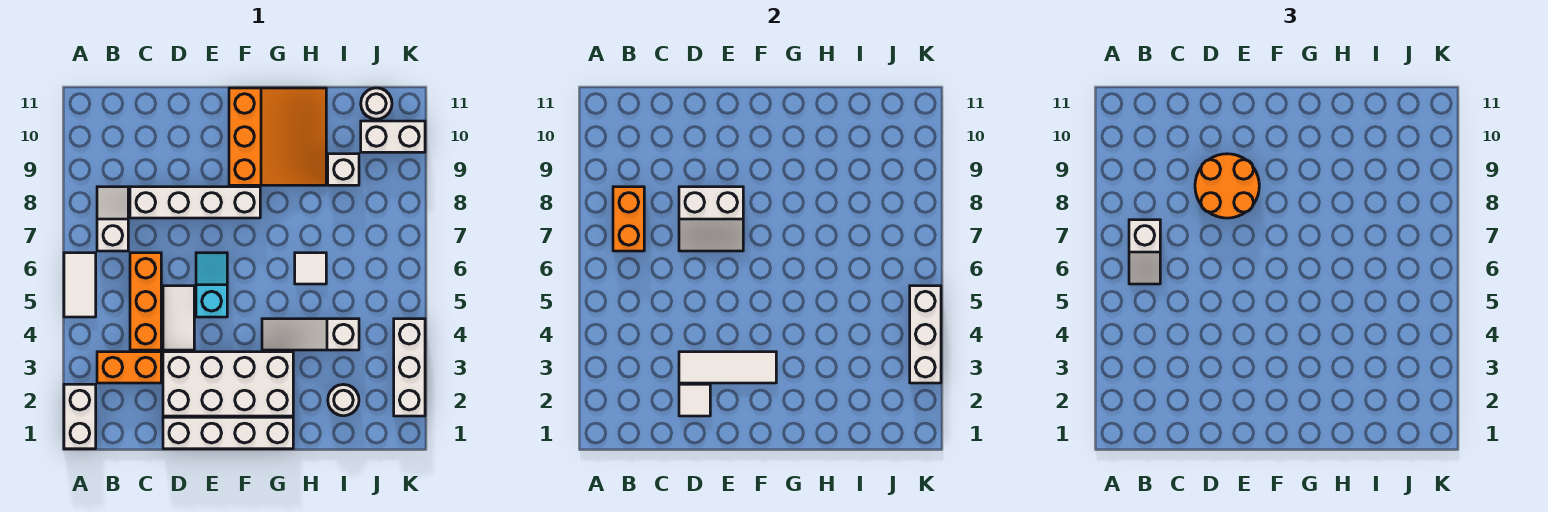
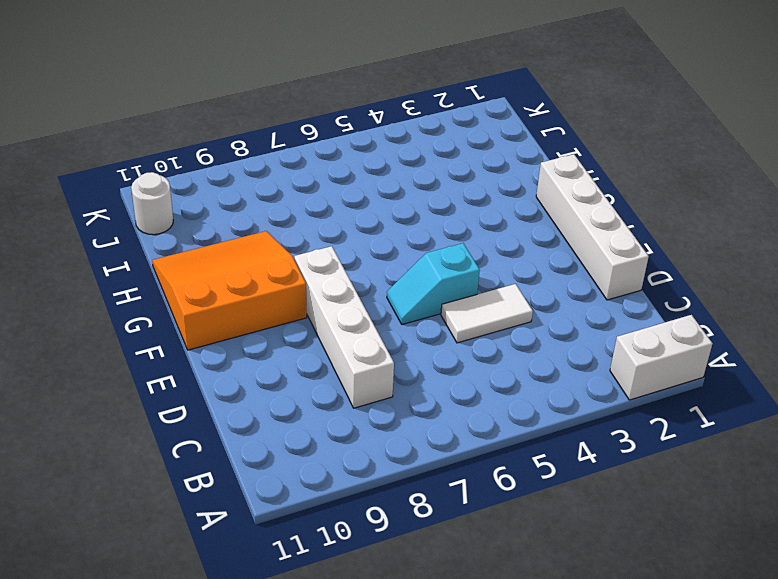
none -> white tile A5:A6 level 1
none -> orange brick B3:C3 level 1
none -> white slope B7:B8 level 1 top 7

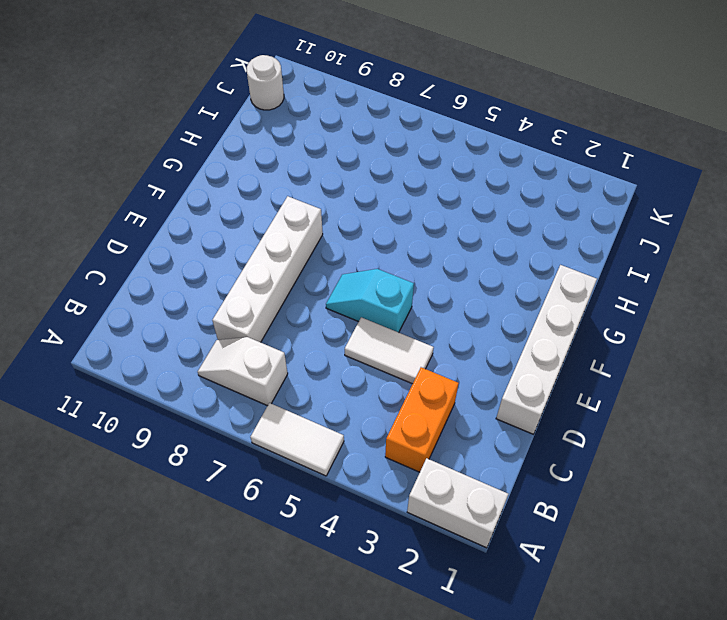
none -> orange brick C4:C6 level 1
none -> white brick D2:G3 level 1
none -> orange slope F9:H11 level 1 top F

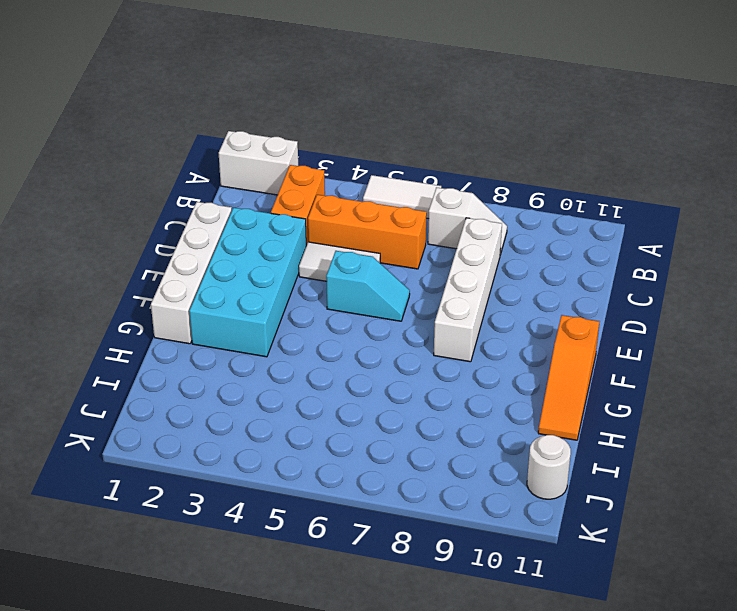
cyan brick D2:G3 level 1 -> white brick D2:G3 level 1
orange slope F11:H11 level 1 top F -> orange slope F9:H11 level 1 top F
none -> white slope G4:I4 level 1 top I
none -> white tile H6 level 1
none -> white round brick I2 level 1

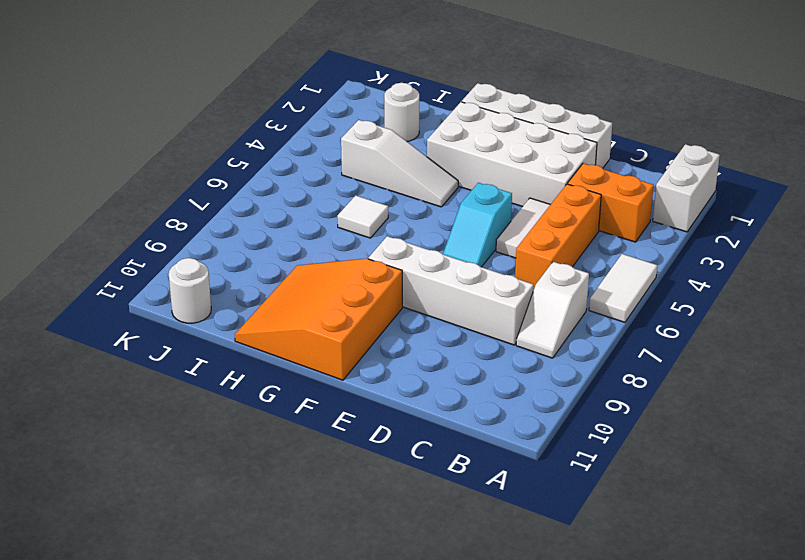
none -> white brick I9 level 1
none -> white brick J10:K10 level 1
none -> white brick K2:K4 level 1

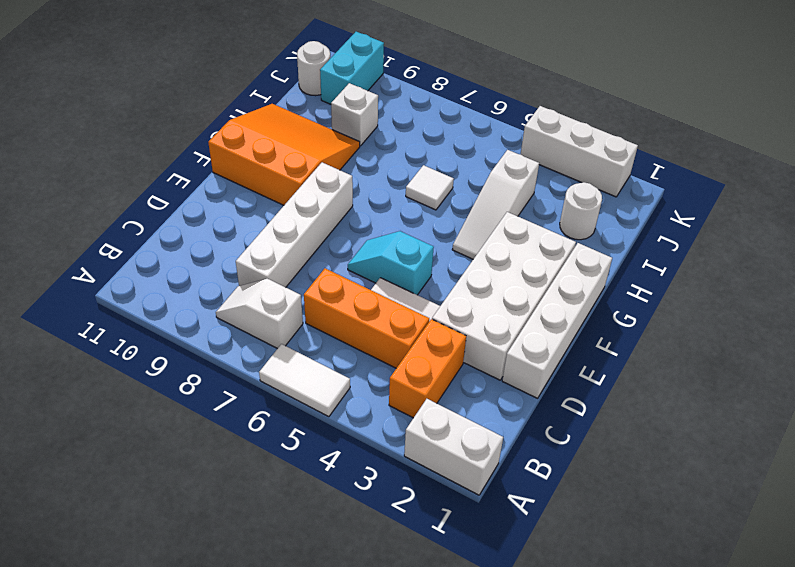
cyan brick J10:K10 level 1 -> white brick J10:K10 level 1
none -> orange brick B7:B8 level 2
none -> white tile D2 level 2
none -> white tile D3:F3 level 2

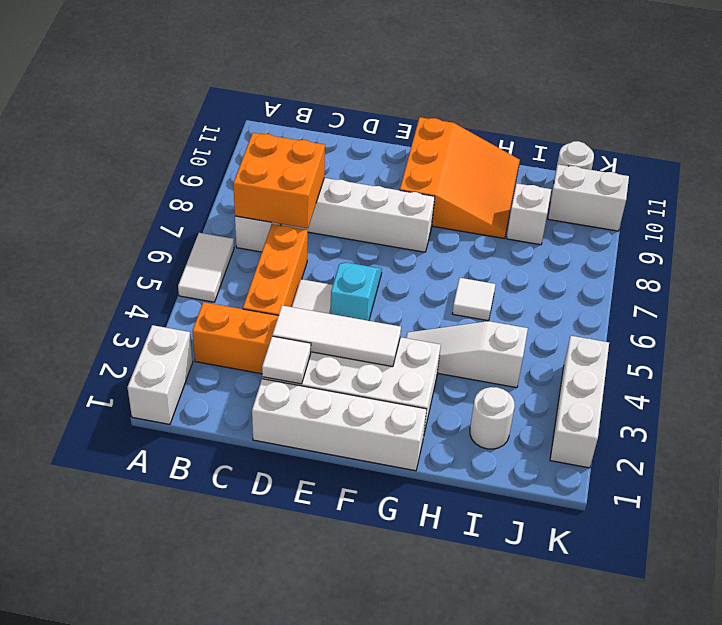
orange brick B7:C8 level 2 -> orange brick B7:B8 level 2
none -> white slope D7:E8 level 2 top 8
none -> white brick K3:K5 level 2
none -> white slope B6:B7 level 3 top 7

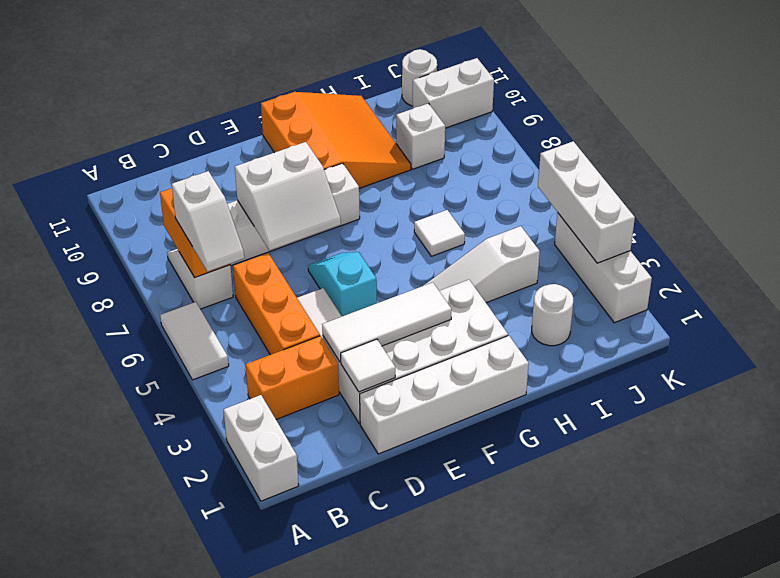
none -> orange round brick D8:E9 level 3

